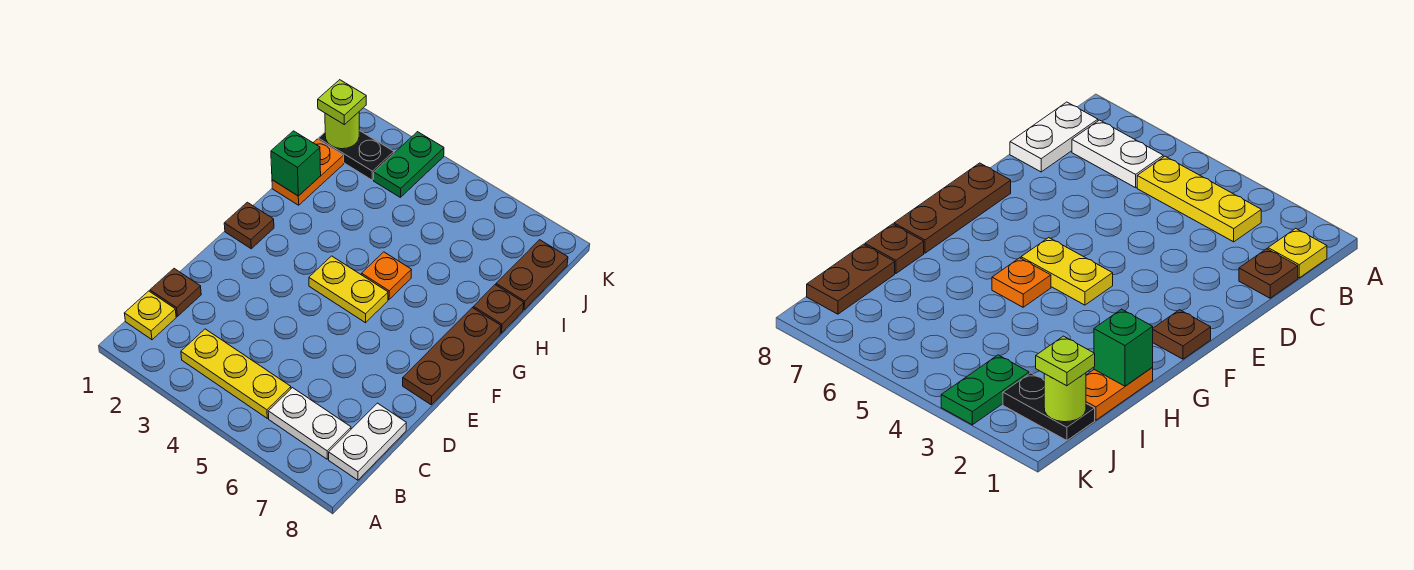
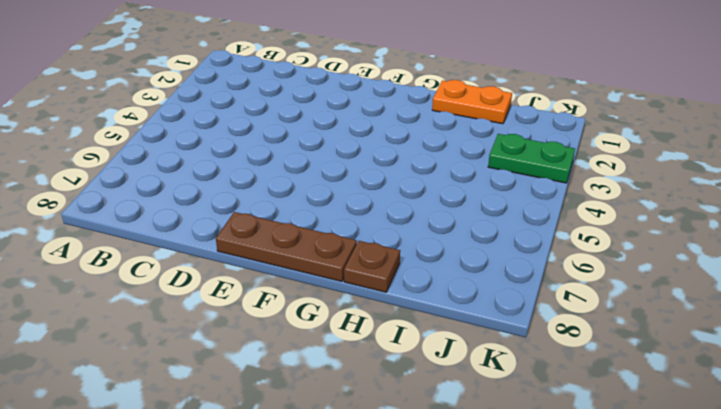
none -> yellow plate B1 level 1
none -> yellow plate B3:B5 level 1
none -> white plate B6:B7 level 1

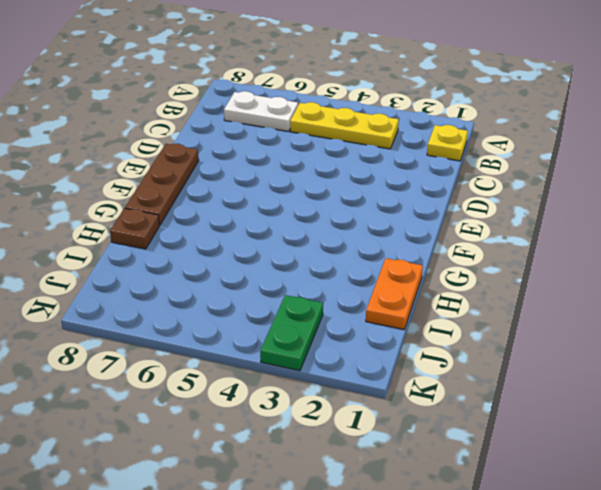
none -> white plate B8:C8 level 1
none -> brown plate C1 level 1
none -> brown plate F1 level 1

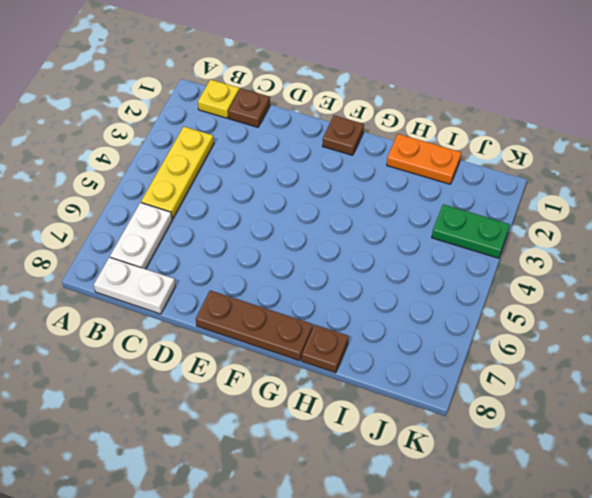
none -> yellow plate F4:F5 level 1
none -> orange plate G5 level 1
none -> brown plate I8:J8 level 1

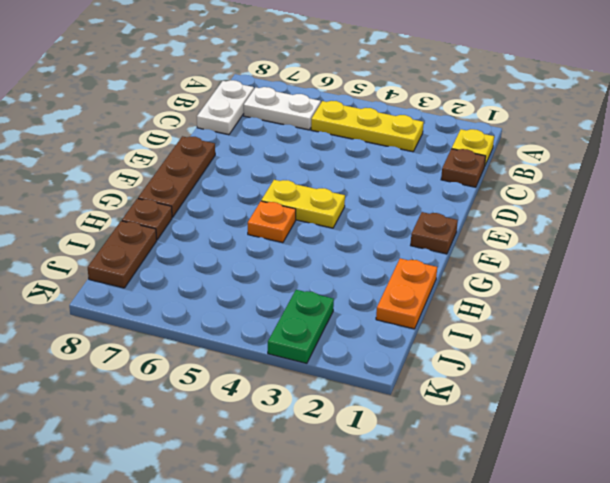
none -> black plate J1:J2 level 1
none -> green brick H1 level 2
none -> lime round brick J1 level 2

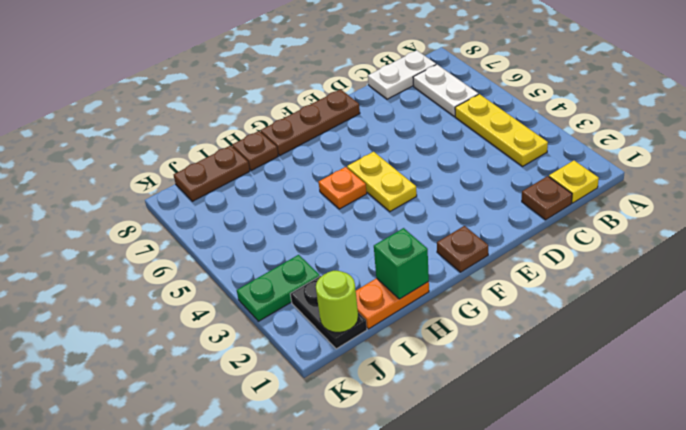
none -> lime plate J1 level 3

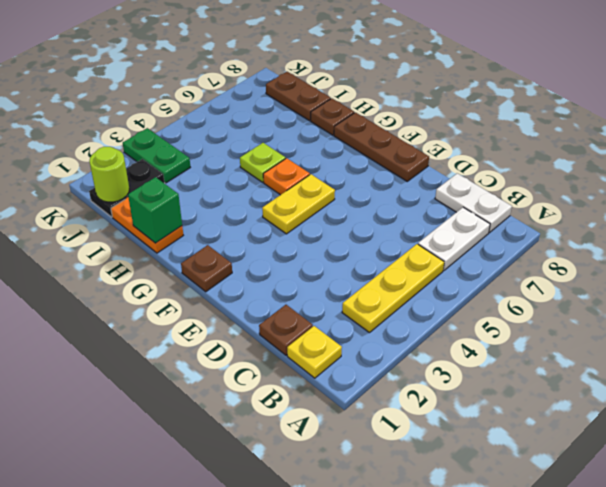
lime plate H5 level 1 -> lime plate J1 level 3

